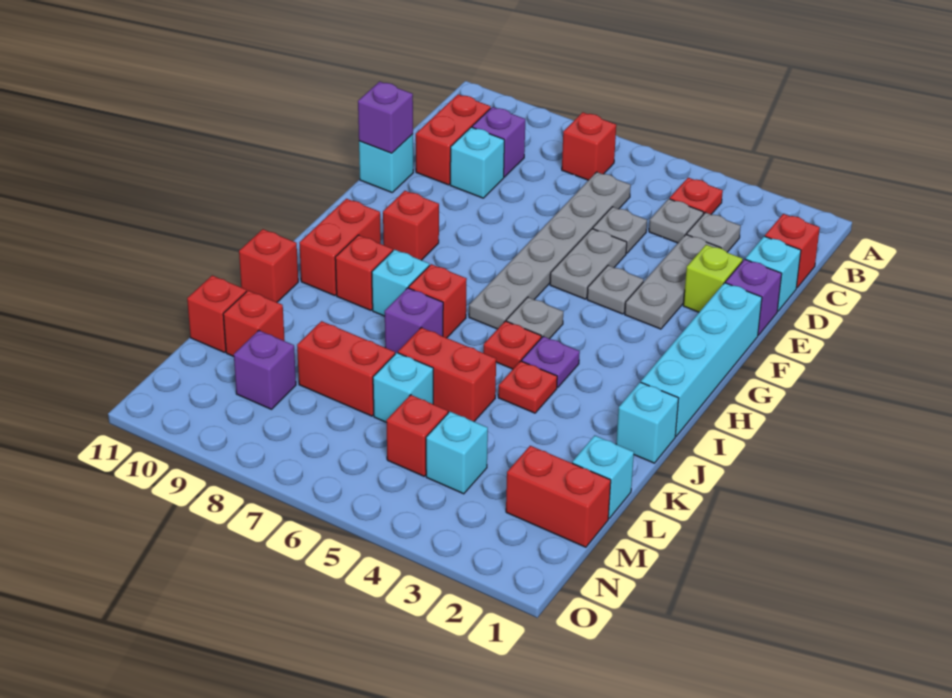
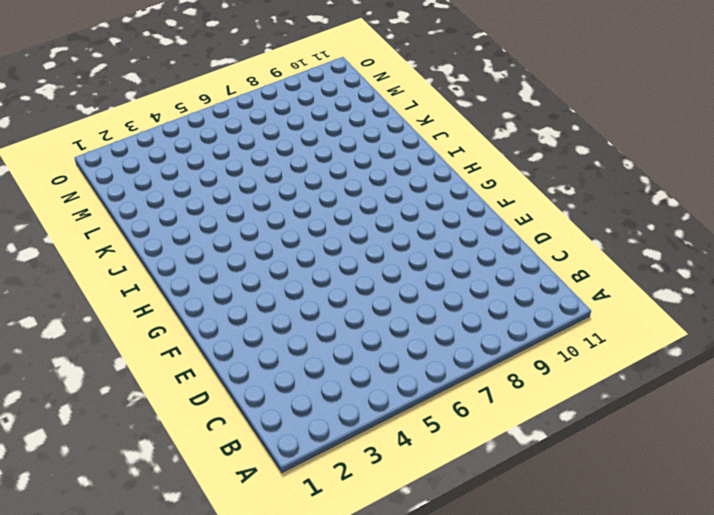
none -> red plate B4 level 1
none -> red brick B7 level 1
none -> red brick C1 level 1
none -> grey plate C3 level 1

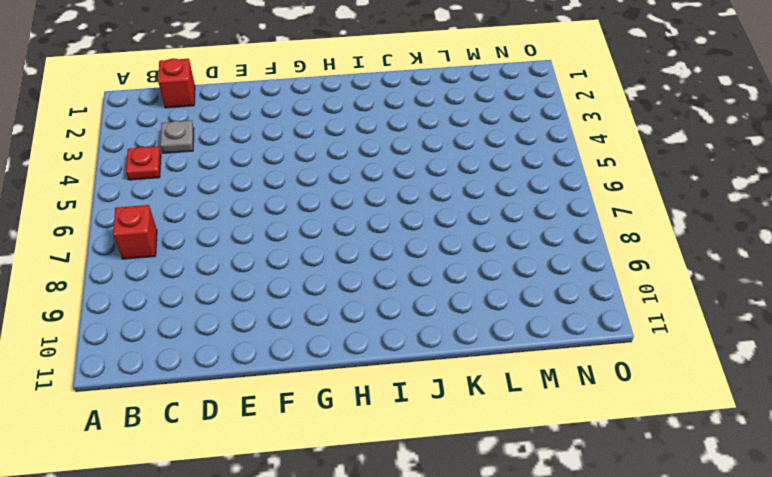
none -> grey plate C4 level 1
none -> grey plate C6:H6 level 1
none -> purple brick C9 level 1
none -> red brick C10:D10 level 1

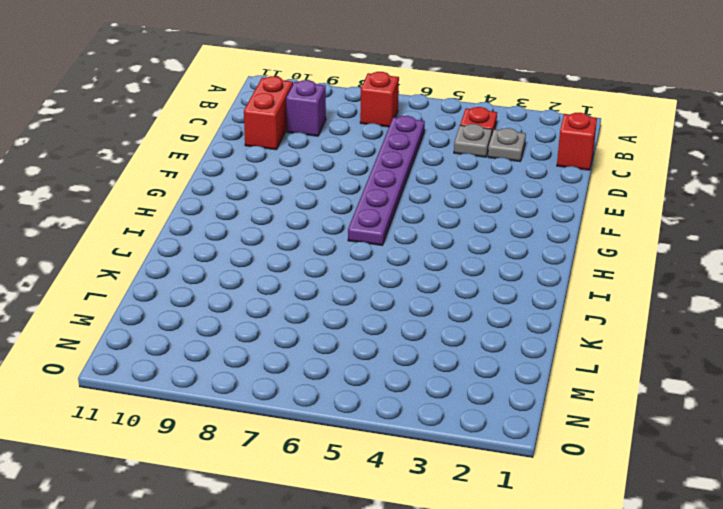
purple plate C6:H6 level 1 -> grey plate C6:H6 level 1
none -> cyan brick D1 level 1
none -> grey plate D3:F3 level 1
none -> grey plate D5 level 1
none -> cyan brick D9 level 1

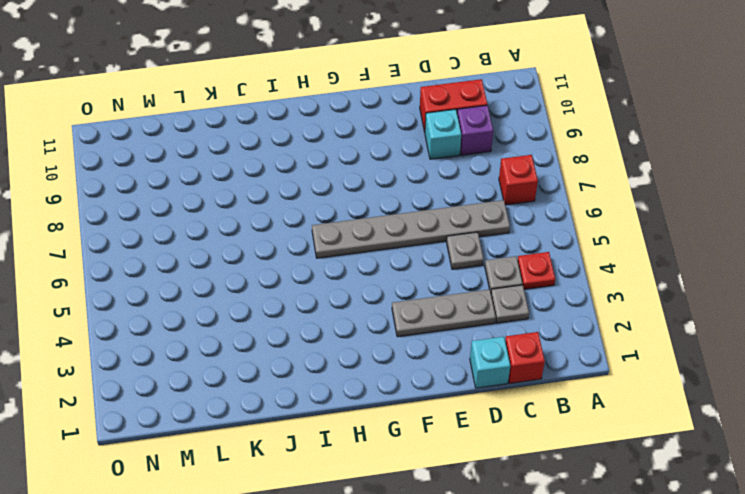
none -> purple brick E1 level 1
none -> lime brick E2 level 1
none -> grey plate E5:F5 level 1
none -> cyan brick E11 level 1

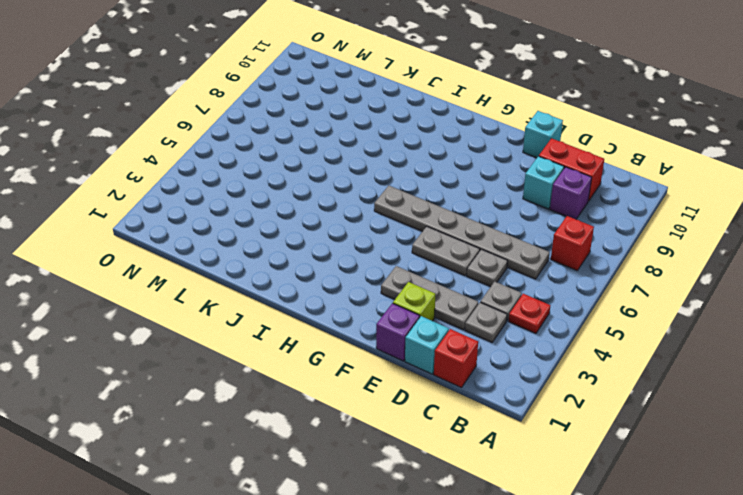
none -> cyan brick F1:I1 level 1
none -> grey plate F4 level 1
none -> red brick G9 level 1
none -> grey plate H5 level 1

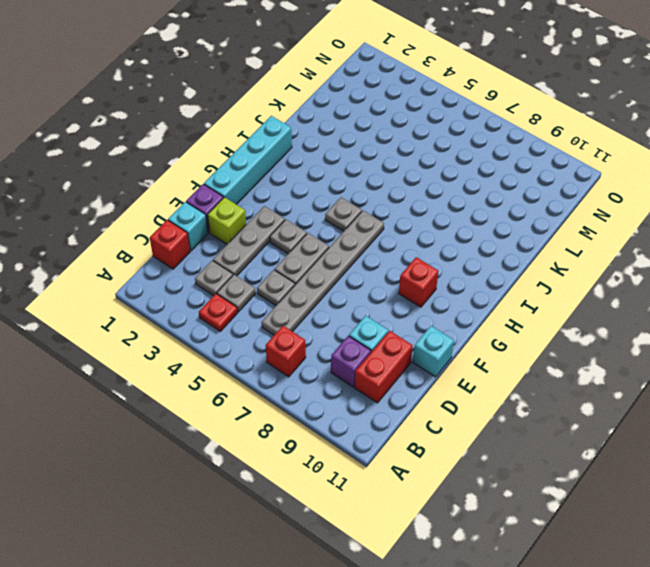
none -> red brick H10:I10 level 1
none -> purple plate I4 level 1
none -> red plate I5 level 1
none -> red brick I7 level 1

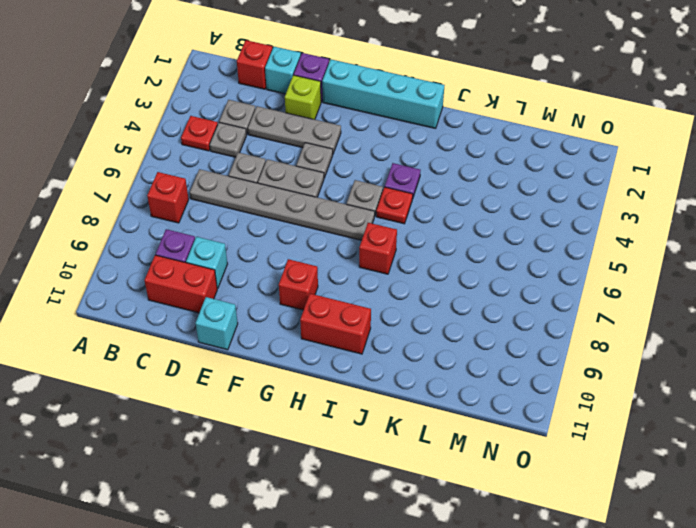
none -> cyan brick I8 level 1
none -> red brick I9 level 1
none -> cyan brick J1 level 1
none -> red plate J4 level 1

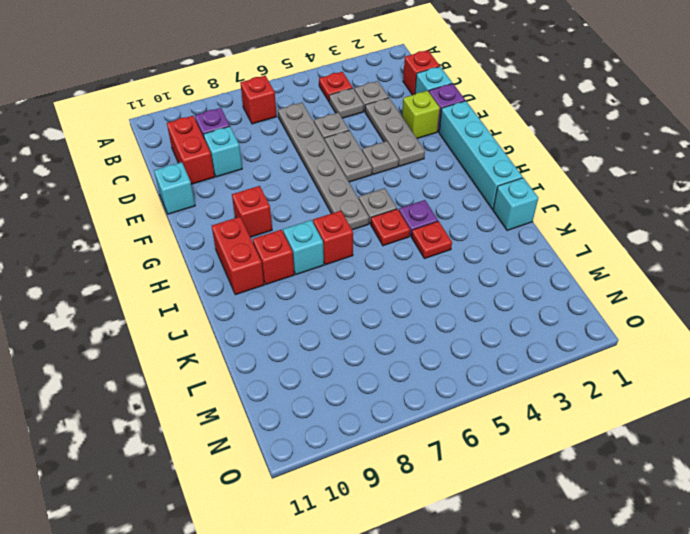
none -> purple brick J7 level 1
none -> red brick J11 level 1
none -> red brick K5:K6 level 1
none -> cyan brick L1 level 1

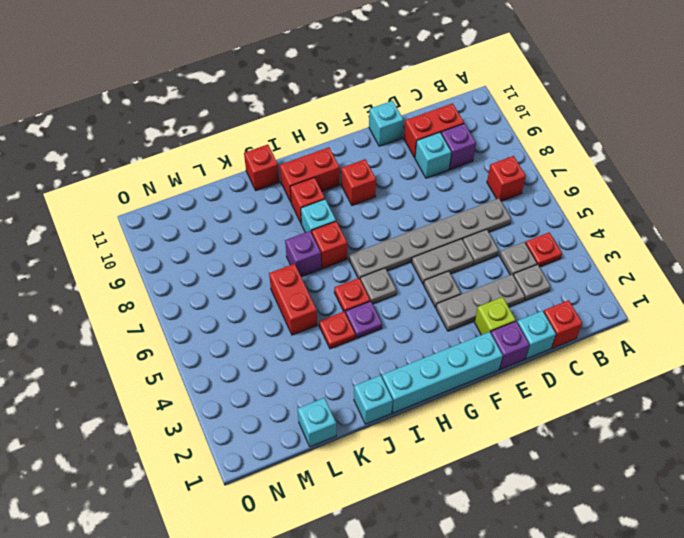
none -> cyan brick L6 level 1
none -> red brick L7:L8 level 1
none -> red brick L10 level 1
none -> red brick L11 level 1

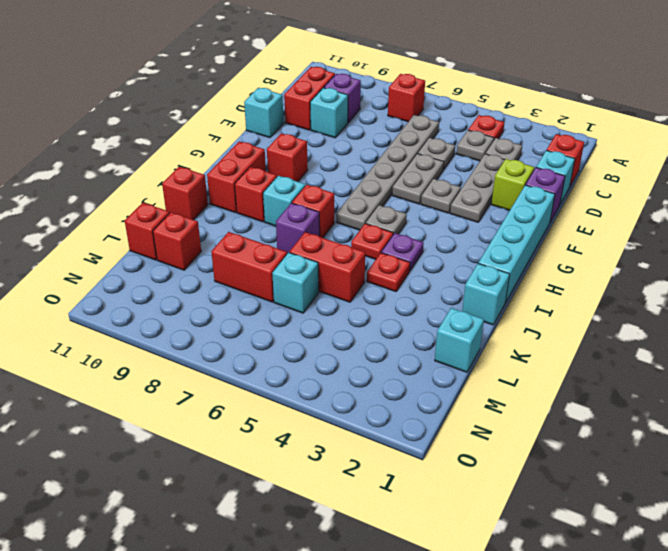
none -> red brick M1:M2 level 1
none -> cyan brick M4 level 1
none -> red brick M5 level 1
none -> purple brick M9 level 1

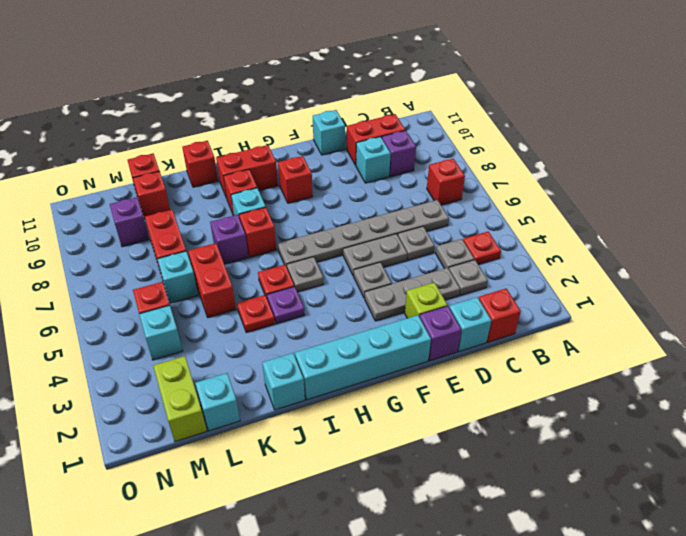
lime brick M1:M2 level 1 -> red brick M1:M2 level 1
none -> purple brick E11 level 2

